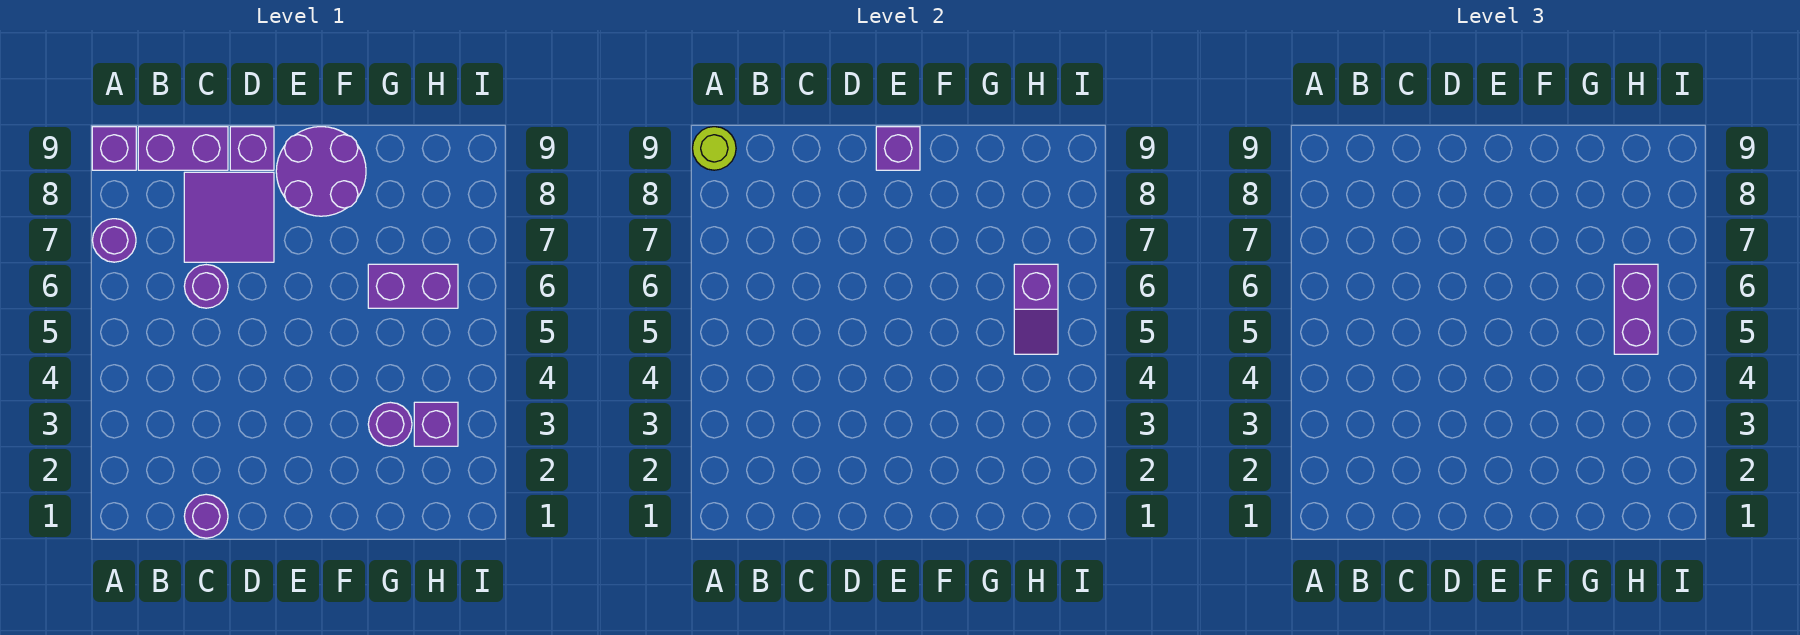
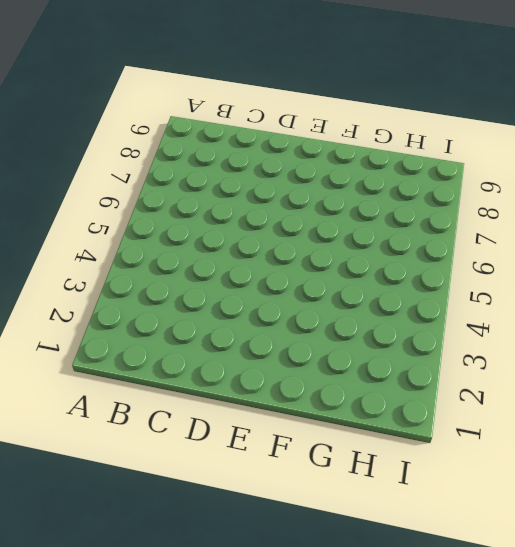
none -> purple round brick A7 level 1
none -> purple brick A9 level 1
none -> purple brick B9:C9 level 1

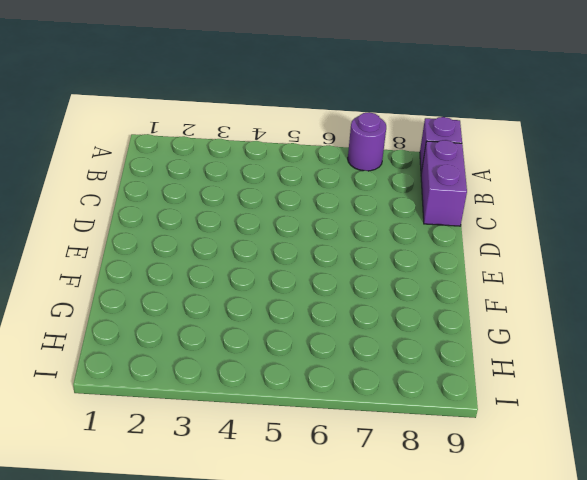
none -> purple round brick C1 level 1
none -> purple round brick C6 level 1
none -> purple tile C7:D8 level 1

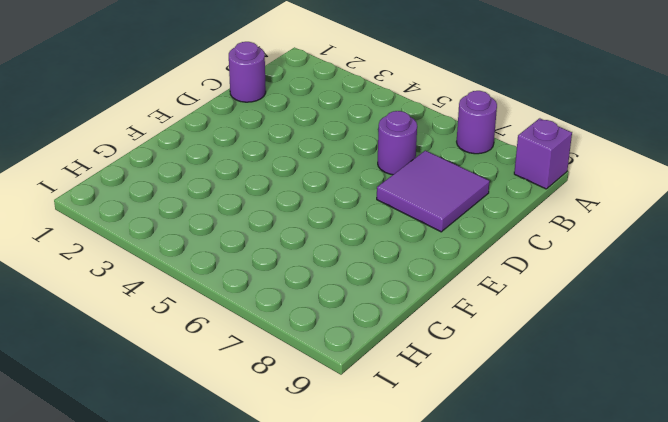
none -> purple brick B9:C9 level 1
none -> purple brick D9 level 1
none -> purple round brick E8:F9 level 1

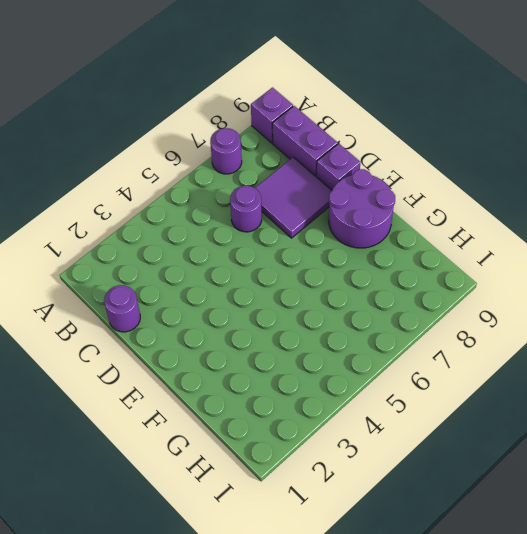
none -> purple round brick G3 level 1
none -> purple brick G6:H6 level 1
none -> purple brick H3 level 1

